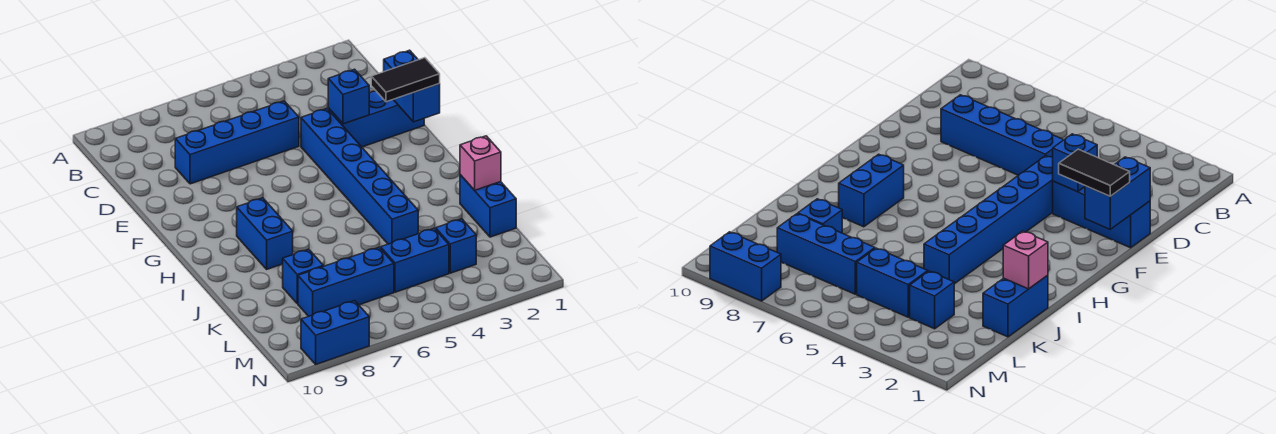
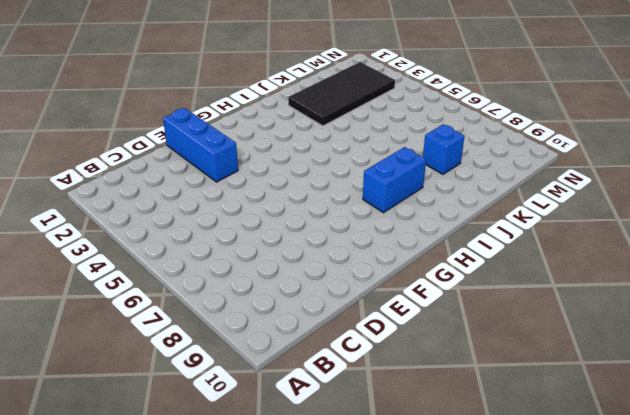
black tile J2:M3 level 1 -> blue brick L3 level 1
none -> blue brick D5:D8 level 1
none -> blue brick E4:J4 level 1
none -> blue brick J1:K1 level 1

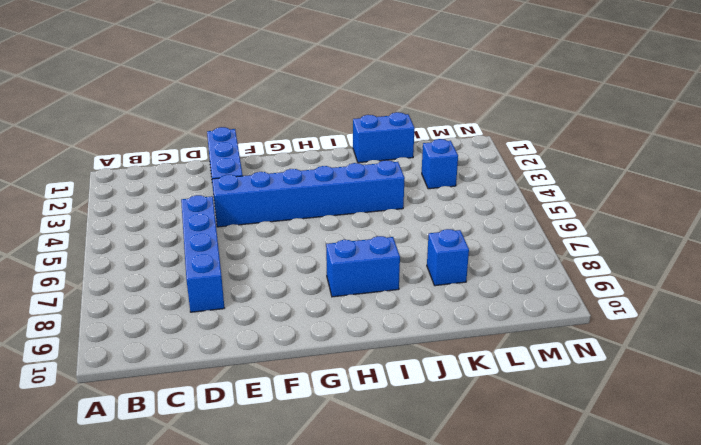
none -> blue brick L4:L5 level 1
none -> blue brick L6:L8 level 1
none -> blue brick N8:N9 level 1

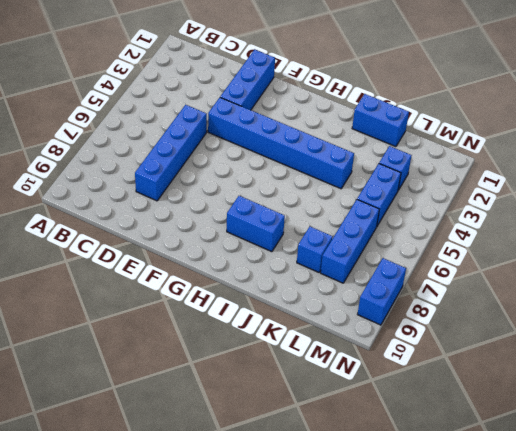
none -> blue brick E1:F1 level 2
none -> blue brick E3 level 2
none -> pink brick J1 level 2

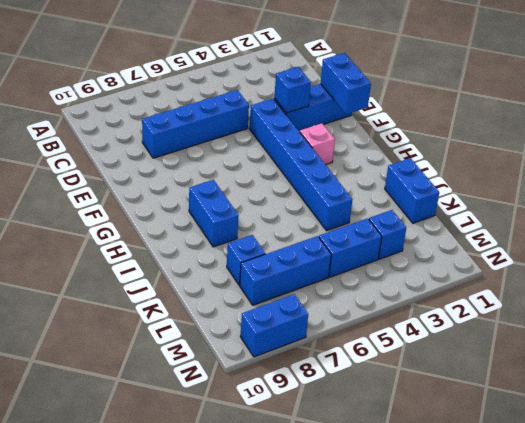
pink brick G3 level 1 -> pink brick J1 level 2
none -> black tile F1:F2 level 3

